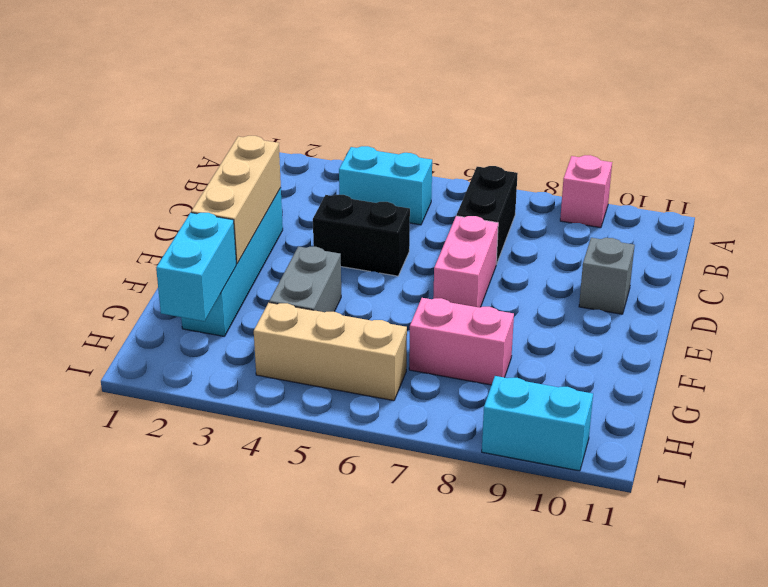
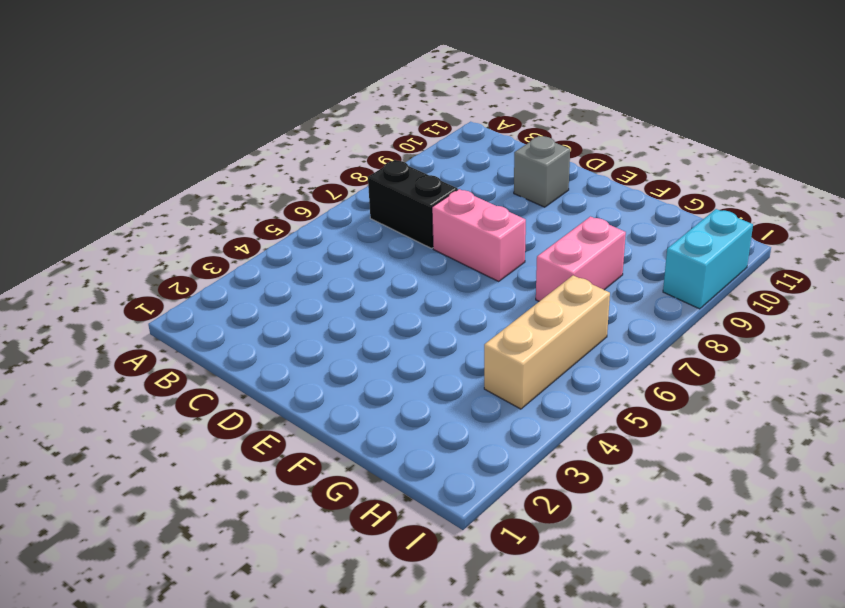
none -> pink brick A9 level 1
none -> cyan brick B4:B5 level 1
none -> cyan brick D2:G2 level 1

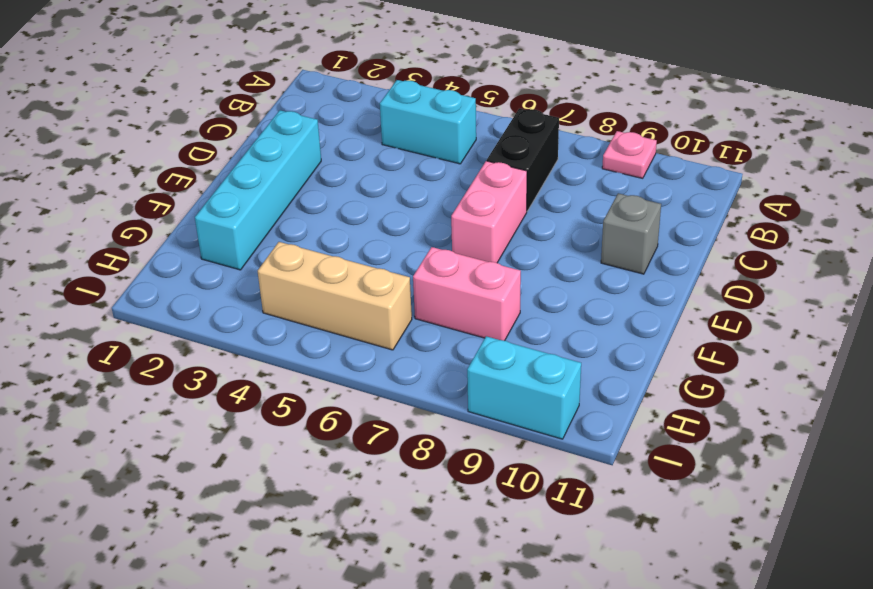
pink plate A9 level 1 -> pink brick A9 level 1
none -> black brick D4:D5 level 1
none -> grey brick F4:G4 level 1
none -> tan brick D2:F2 level 2

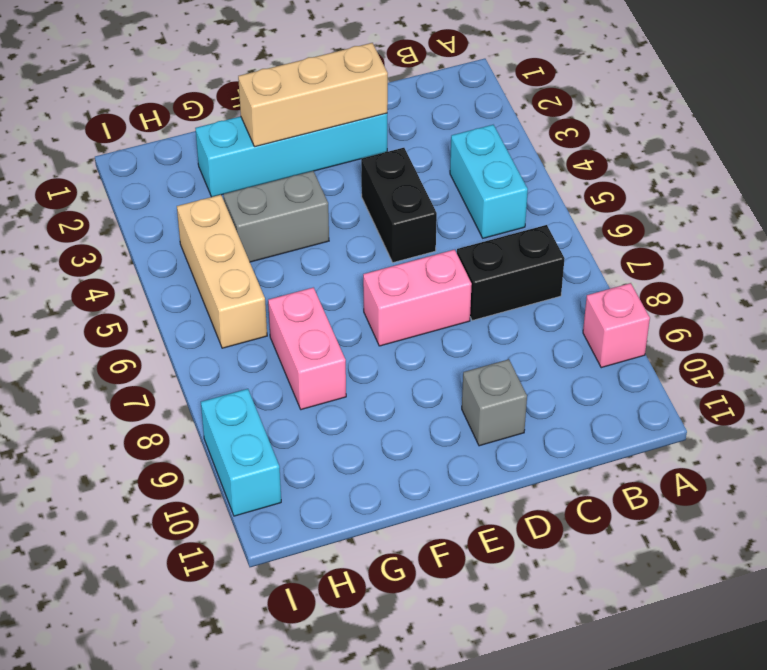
none -> cyan brick G2:H2 level 2

